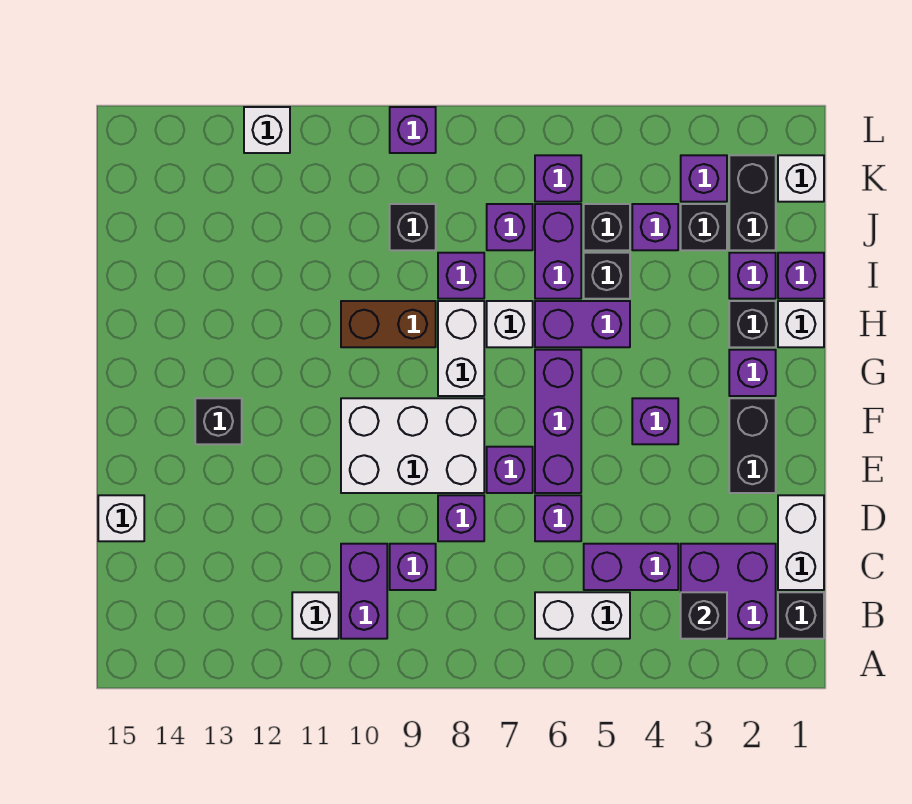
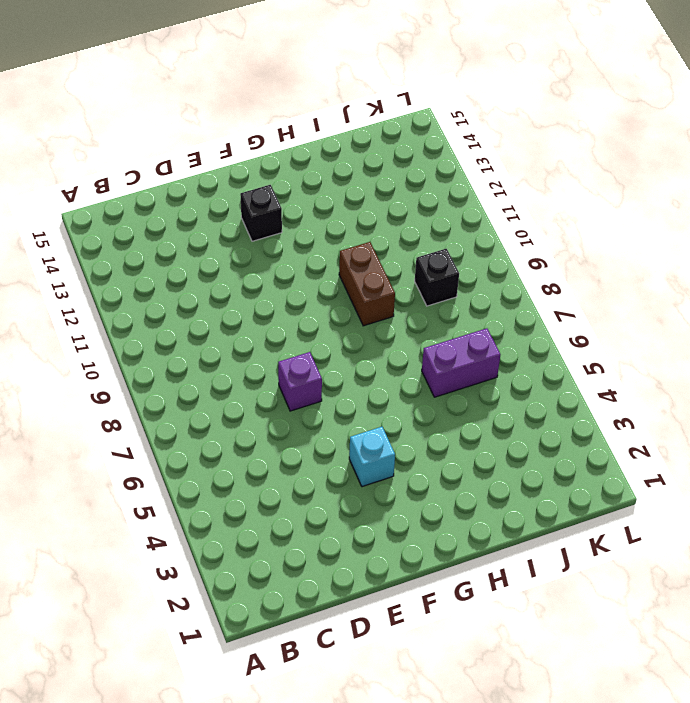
cyan brick F4 level 1 -> purple brick F4 level 1
none -> black brick B1 level 1
none -> purple brick B2:C3 level 1
none -> white brick B5:B6 level 1
none -> purple brick B10:C10 level 1

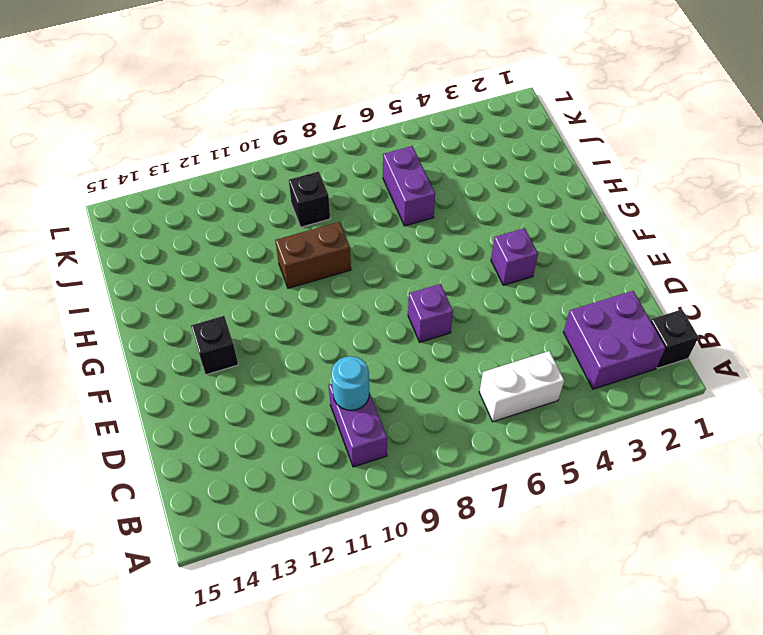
cyan round brick C10 level 2 -> none
none -> white brick B11 level 1
none -> white brick C1:D1 level 1
none -> purple brick C4:C5 level 1
none -> purple brick C9 level 1

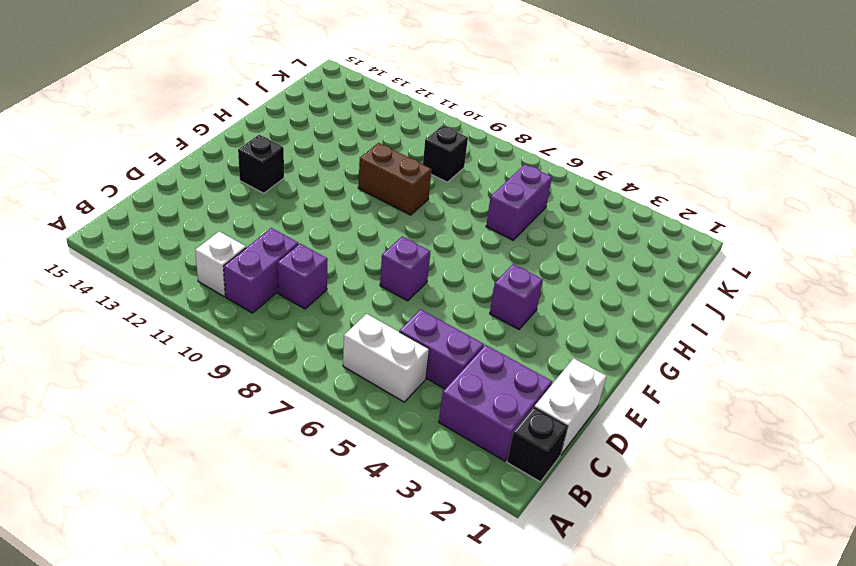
none -> purple brick D6 level 1
none -> purple brick D8 level 1
none -> white brick D15 level 1
none -> black brick E2:F2 level 1

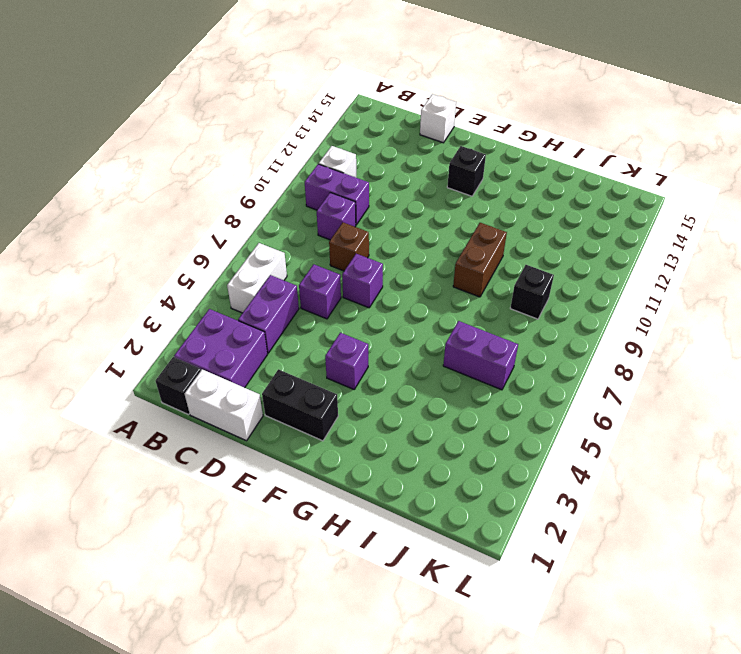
brown brick D8 level 1 -> purple brick D8 level 1
none -> purple brick E6:G6 level 1
none -> white brick E8:F10 level 1
none -> purple brick G2 level 1
none -> white brick G8:H8 level 1

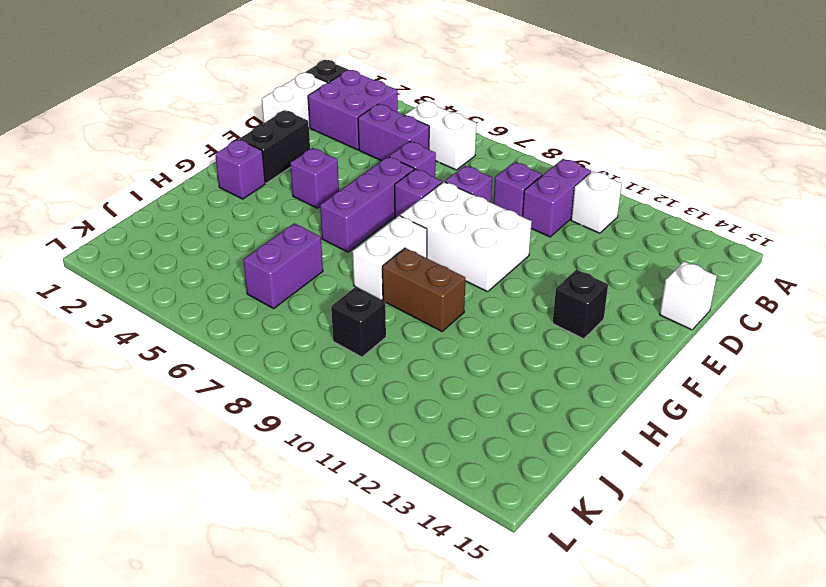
none -> white brick H1 level 1
none -> black brick H2 level 1
none -> purple brick H5:H6 level 1
none -> white brick H7 level 1

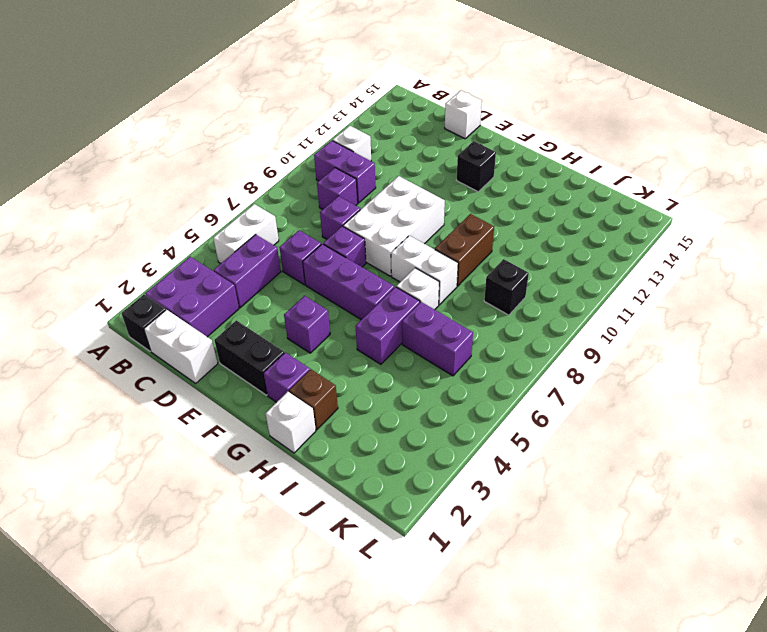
brown brick H2 level 1 -> black brick H2 level 1
none -> purple brick I1 level 1
none -> purple brick I2 level 1
none -> black brick I5 level 1
none -> purple brick I8 level 1

